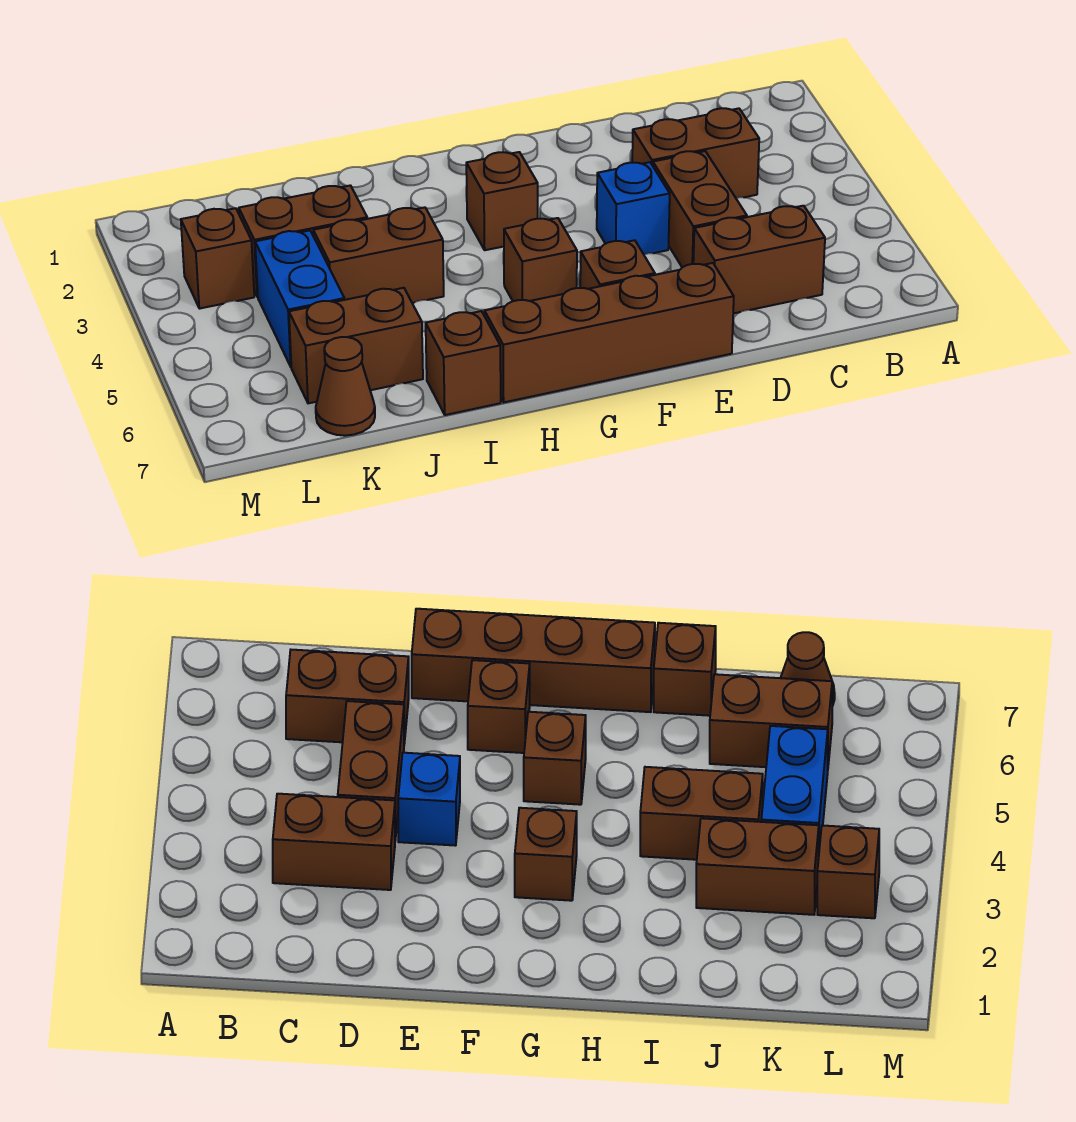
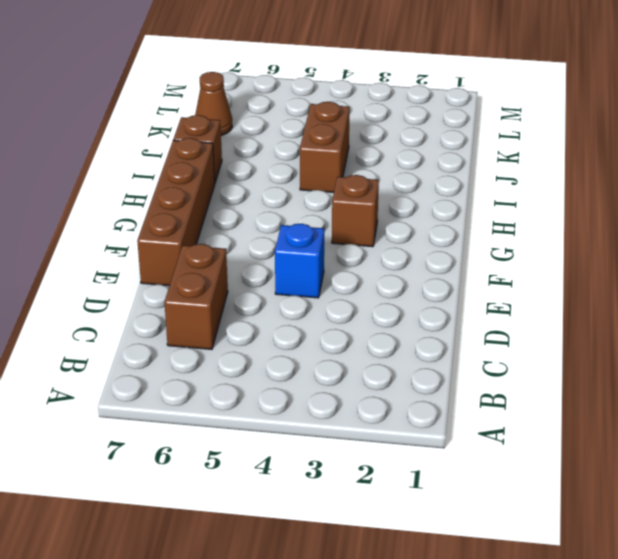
none -> brown brick C3:D3 level 1
none -> brown brick D4:D5 level 1
none -> brown brick F6 level 1

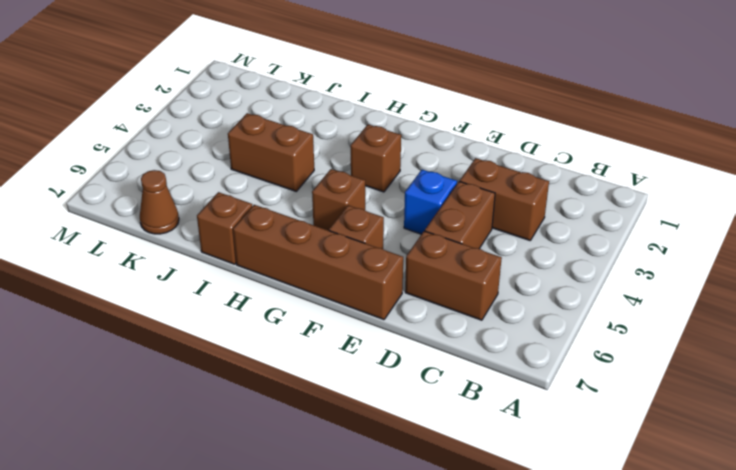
none -> brown brick J3:K3 level 1
none -> brown brick J6:K6 level 1
none -> blue brick K4:K5 level 1

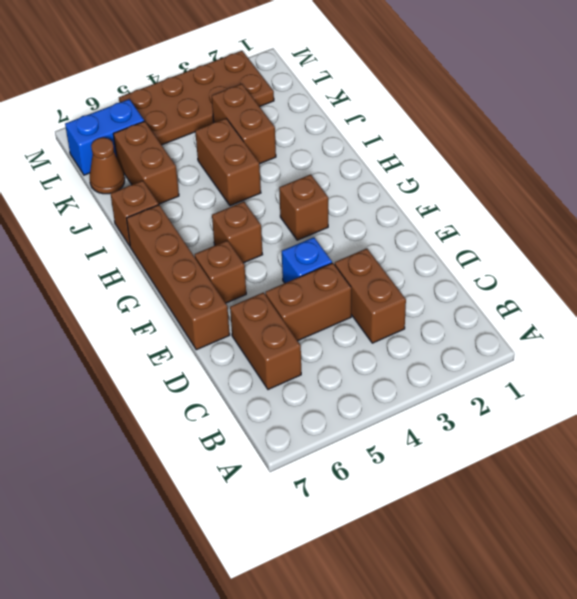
brown plate L2:M5 level 1 -> brown brick L3 level 1
blue brick L6:L7 level 1 -> blue brick K4:K5 level 1

